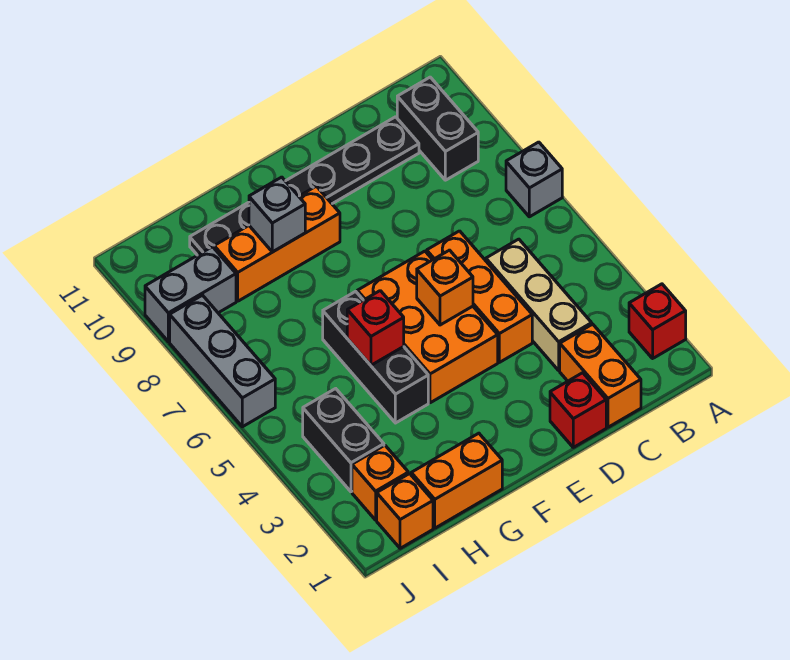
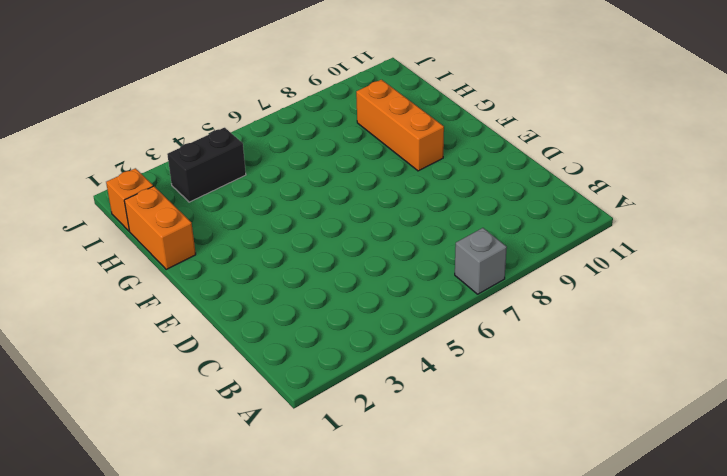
none -> red brick A2 level 1
none -> black brick B9:B10 level 1
none -> orange brick C1:C2 level 1

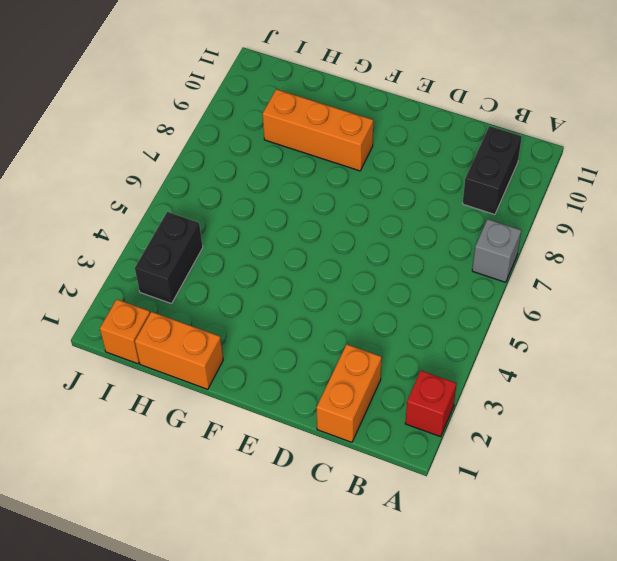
none -> tan brick C3:C5 level 1
none -> black plate C10:H10 level 1
none -> red brick D1 level 1

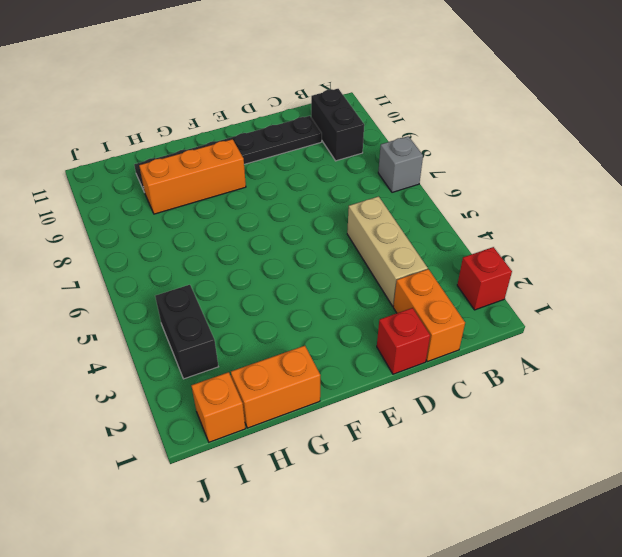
none -> orange brick D4:D6 level 1
none -> orange brick E4:F6 level 1
none -> black brick G4:G6 level 1

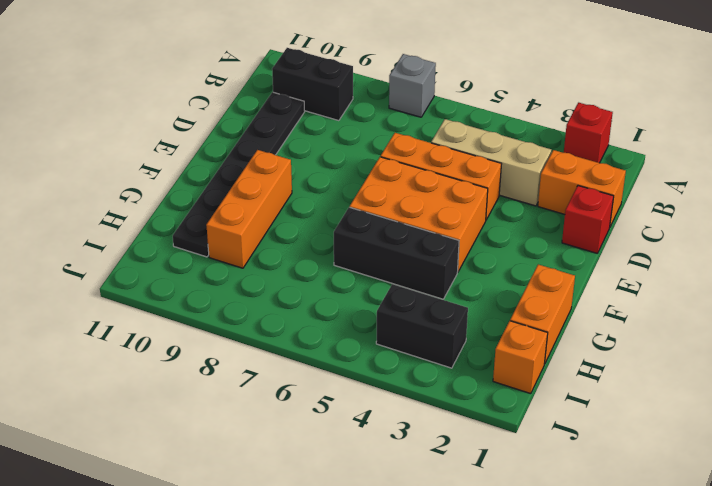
none -> orange brick I2 level 1
none -> grey brick I9:J9 level 1
none -> grey brick J6:J8 level 1

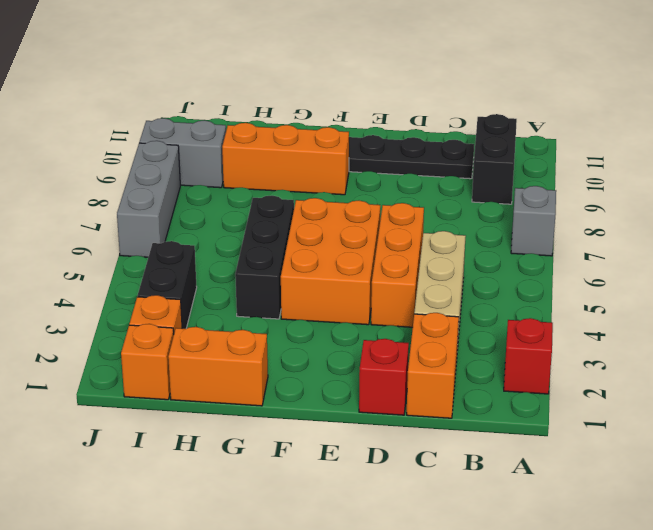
none -> orange brick E5 level 2
none -> red brick G5 level 2
none -> grey brick G9 level 2

